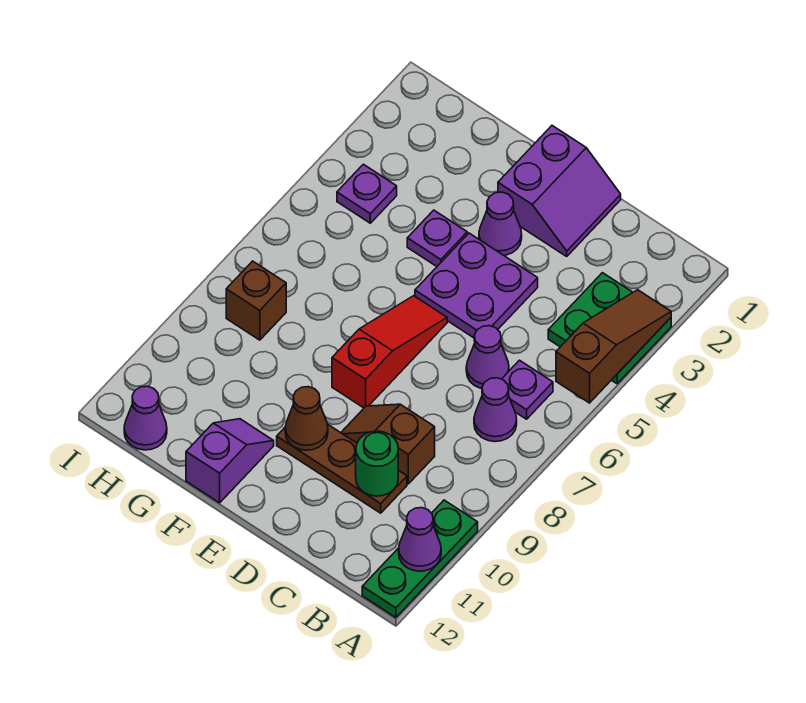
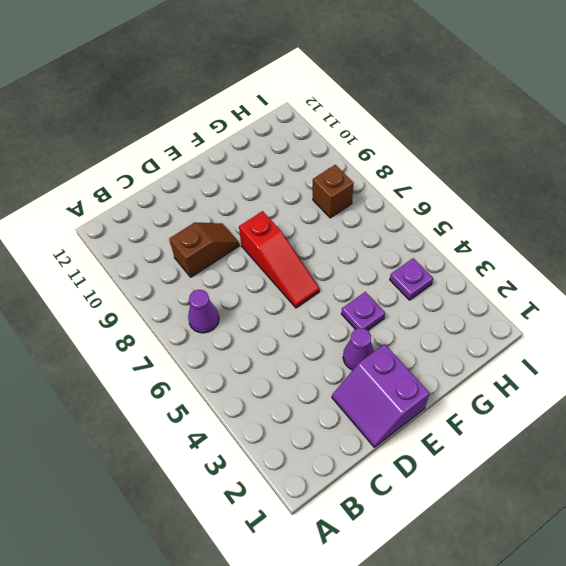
none -> green plate A3:B4 level 1
none -> green plate A10:A12 level 1
none -> purple plate B6 level 1

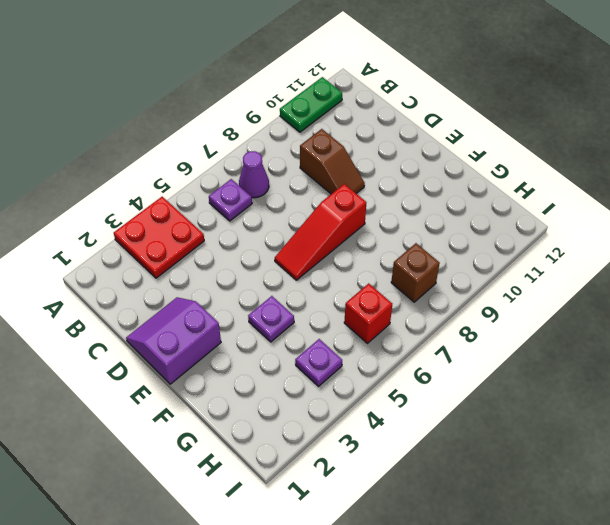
red plate A3:B4 level 1 -> green plate A3:B4 level 1
green plate A10:A11 level 1 -> green plate A10:A12 level 1
red brick H6 level 1 -> none
none -> purple cone C6 level 1
none -> brown plate C10:E10 level 1
none -> purple plate D4:E5 level 1

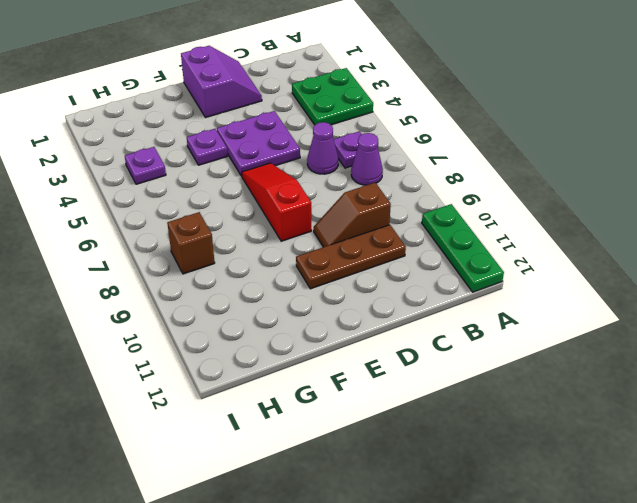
none -> purple cone E3 level 1
none -> purple slope F11:F12 level 1 top 12
none -> purple cone H12 level 1

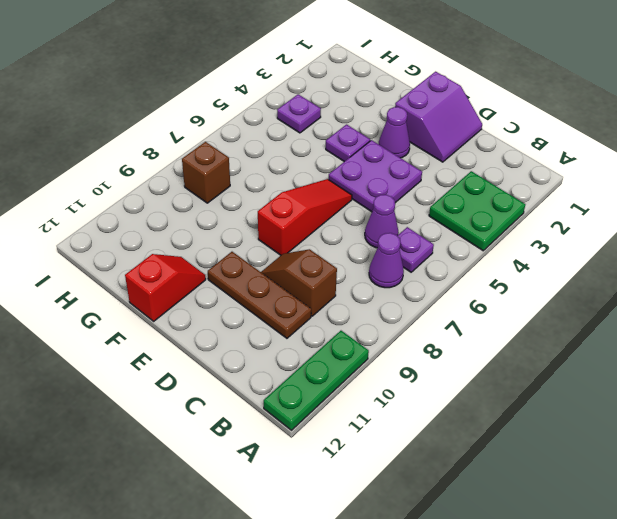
red slope F11:F12 level 1 top 12 -> purple slope F11:F12 level 1 top 12
none -> purple cone H12 level 1
none -> brown slope A3:A5 level 2 top 5
none -> purple cone A11 level 2

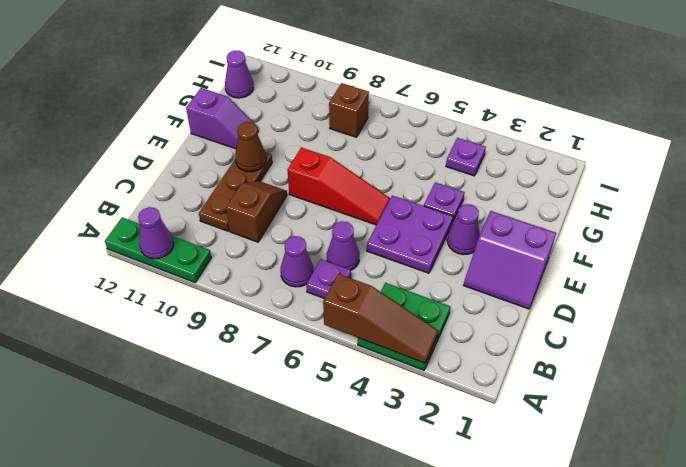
none -> green round brick C10 level 2

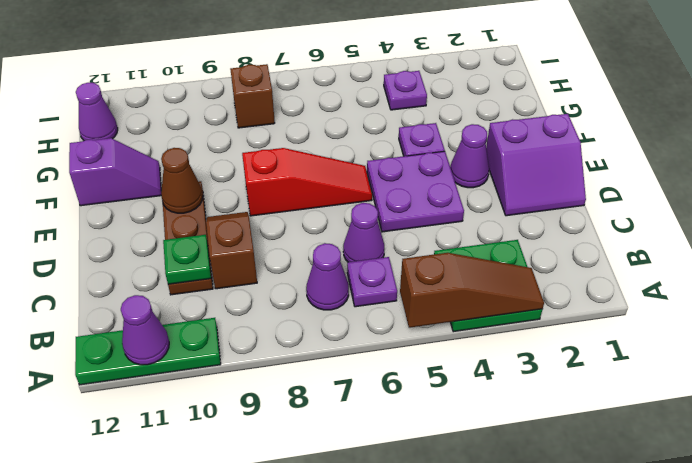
green plate C10 level 2 -> green round brick C10 level 2

